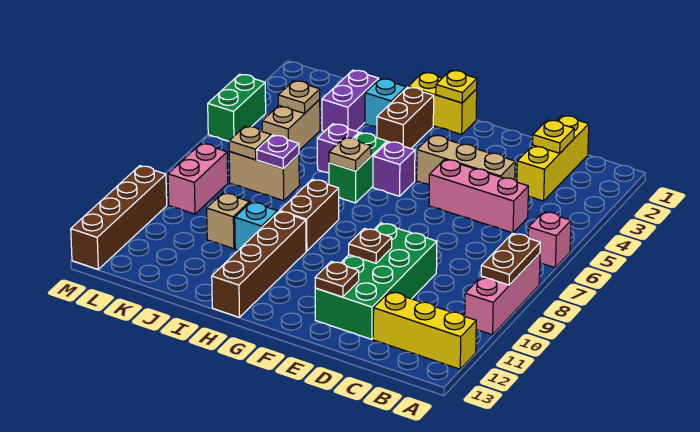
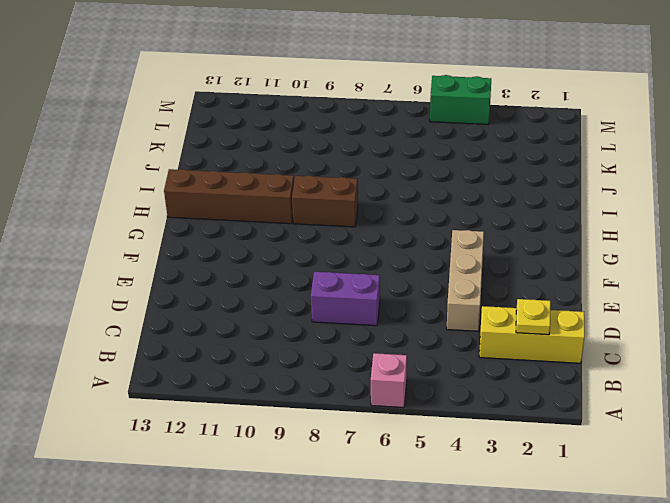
purple brick D7:D8 level 1 -> purple brick J2:J3 level 1
none -> pink brick A8:A10 level 1
none -> yellow brick A12:C12 level 1
none -> pink brick C5:E5 level 1
none -> green brick D9:E12 level 1

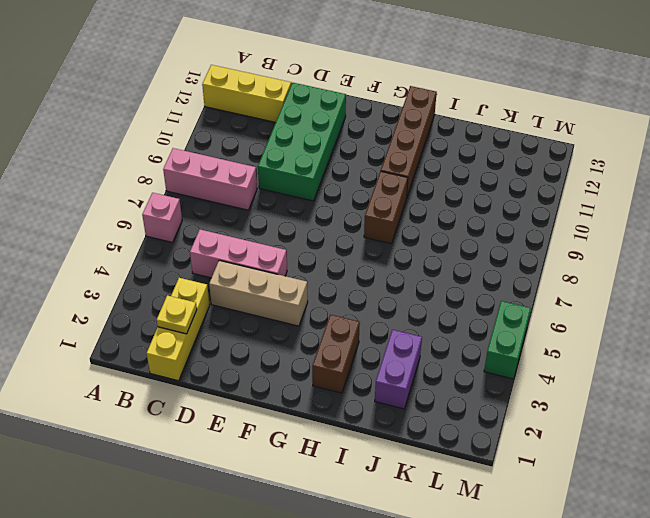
pink brick A8:C8 level 1 -> pink brick A8:A10 level 1
none -> yellow brick G1:H1 level 1
none -> purple brick G5 level 1
none -> green brick H5:H6 level 1
none -> cyan brick I2 level 1

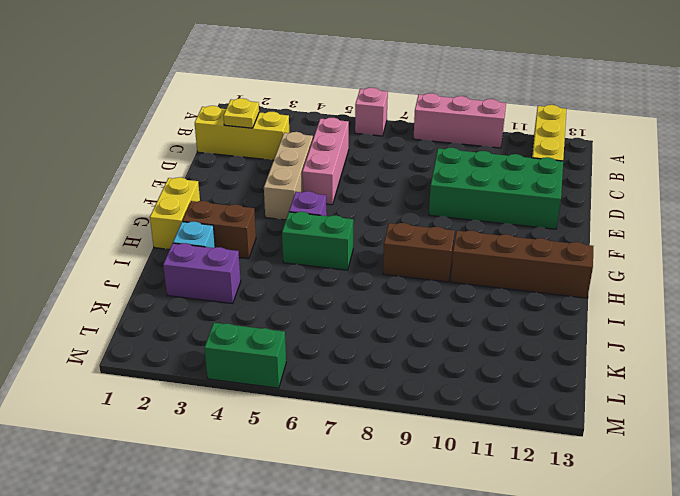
none -> purple brick I5 level 1
none -> cyan brick I10 level 1
none -> tan brick J7:K7 level 1
none -> tan brick J10 level 1

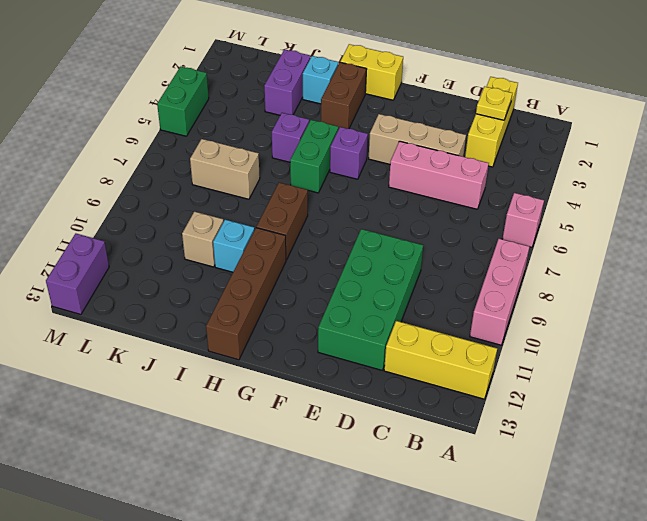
purple brick M12:M13 level 1 -> brown brick M10:M13 level 1
none -> tan brick K4:K5 level 1
none -> pink brick L8:L9 level 1
none -> brown plate A8:A9 level 2
none -> brown plate E10 level 2

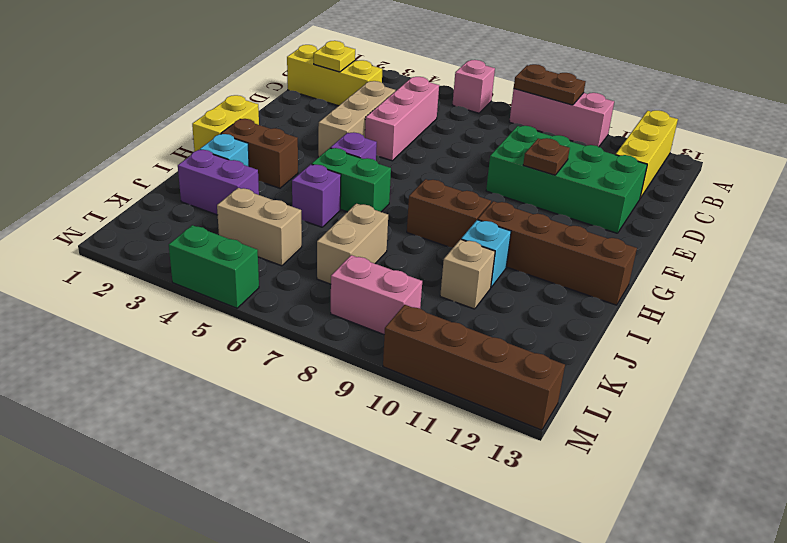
none -> brown plate E12 level 2
none -> yellow plate G1 level 2
none -> tan plate H6 level 2
none -> purple plate J7 level 2

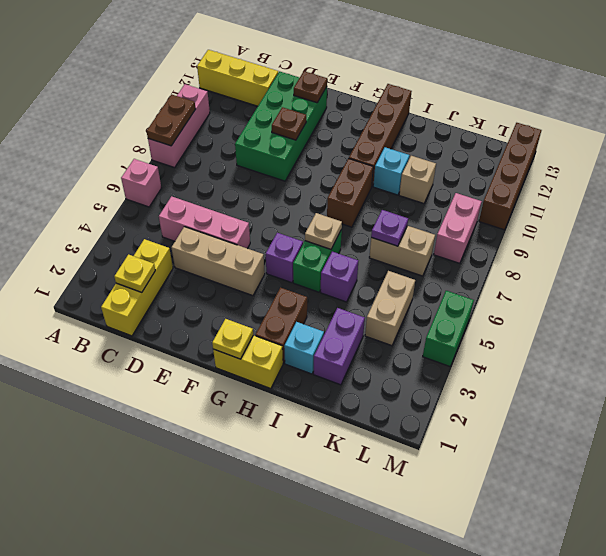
none -> tan plate K4 level 2
none -> tan plate K7 level 2

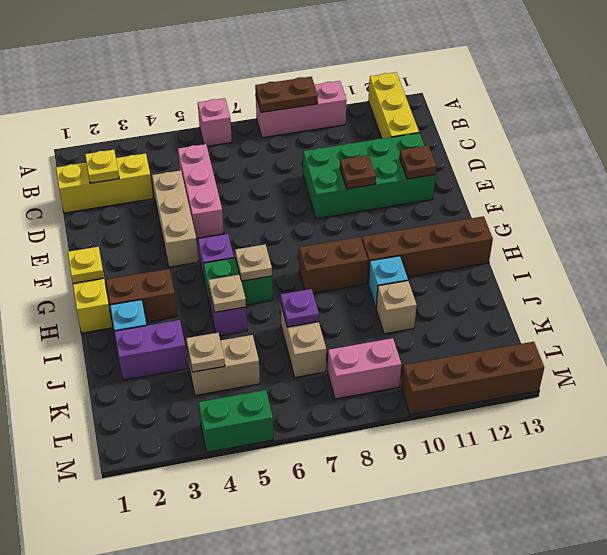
tan plate I5 level 2 -> tan plate K7 level 2

